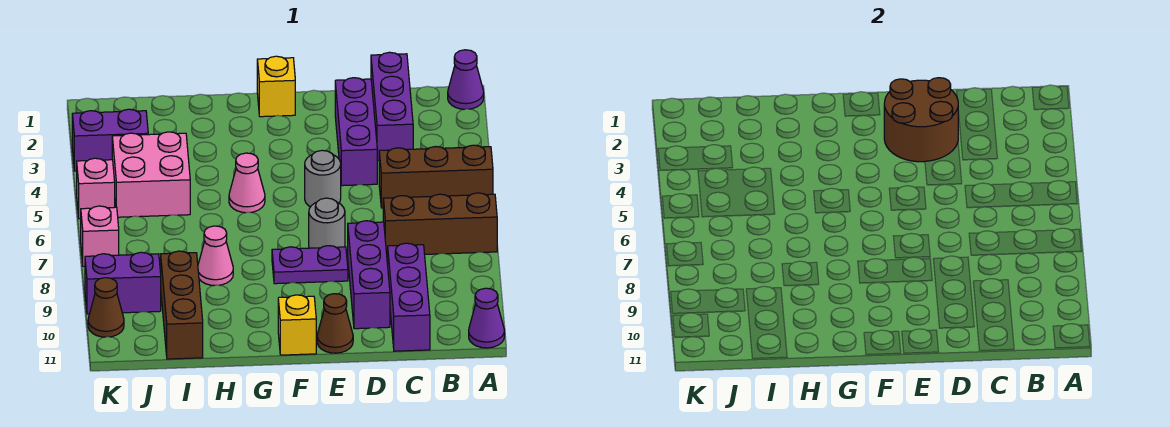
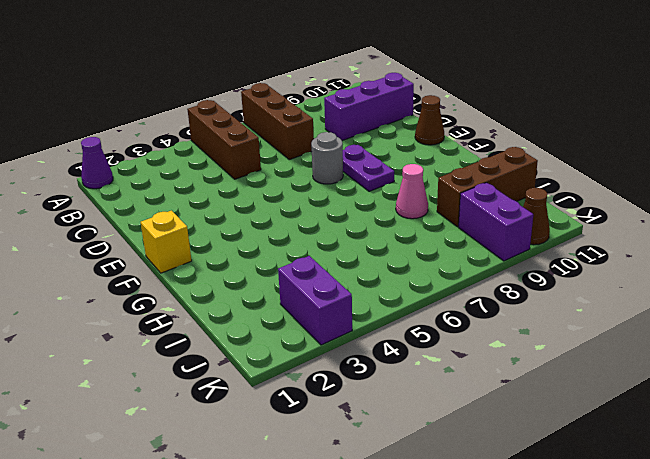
none -> purple cone A11 level 1
none -> purple brick C1:C3 level 1
none -> purple brick D2:D4 level 1

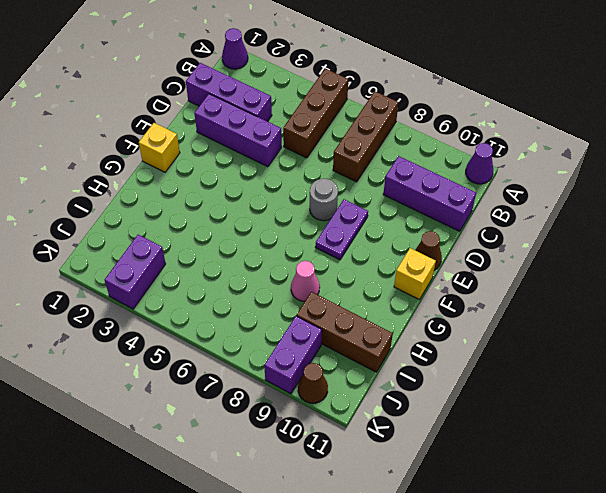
none -> purple brick D8:D10 level 1
none -> grey round brick E5 level 1
none -> pink cone G5 level 1

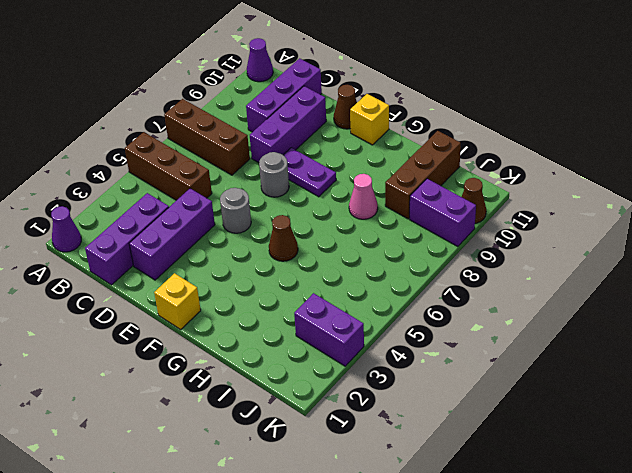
brown cone G5 level 1 -> pink cone G5 level 1
none -> pink brick I4:J5 level 1
none -> pink brick K5 level 1
none -> pink brick K7 level 1

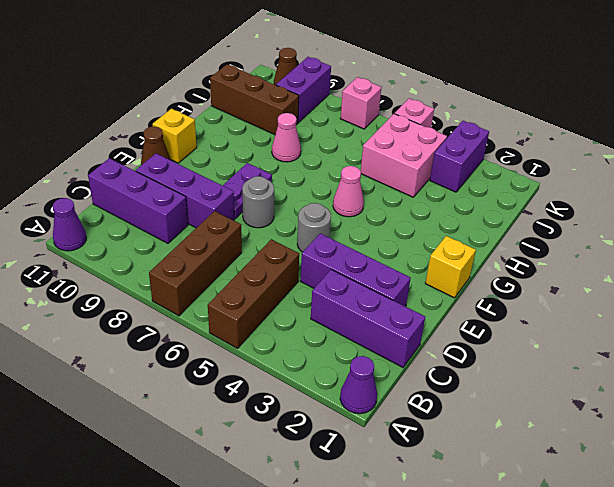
none -> brown round brick D2:E3 level 2

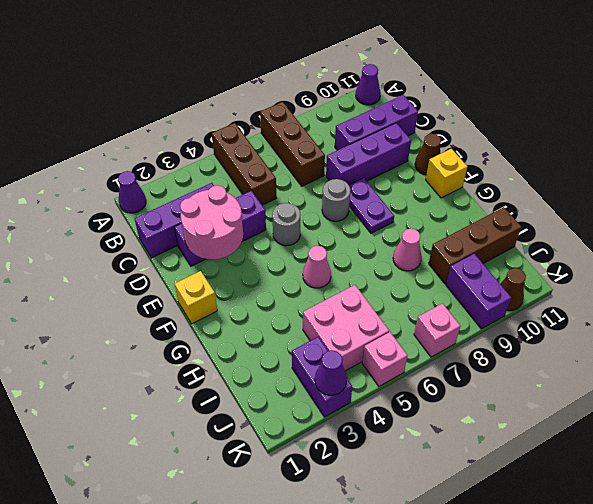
pink round brick D2:E3 level 2 -> brown round brick D2:E3 level 2
purple cone K3 level 2 -> none

